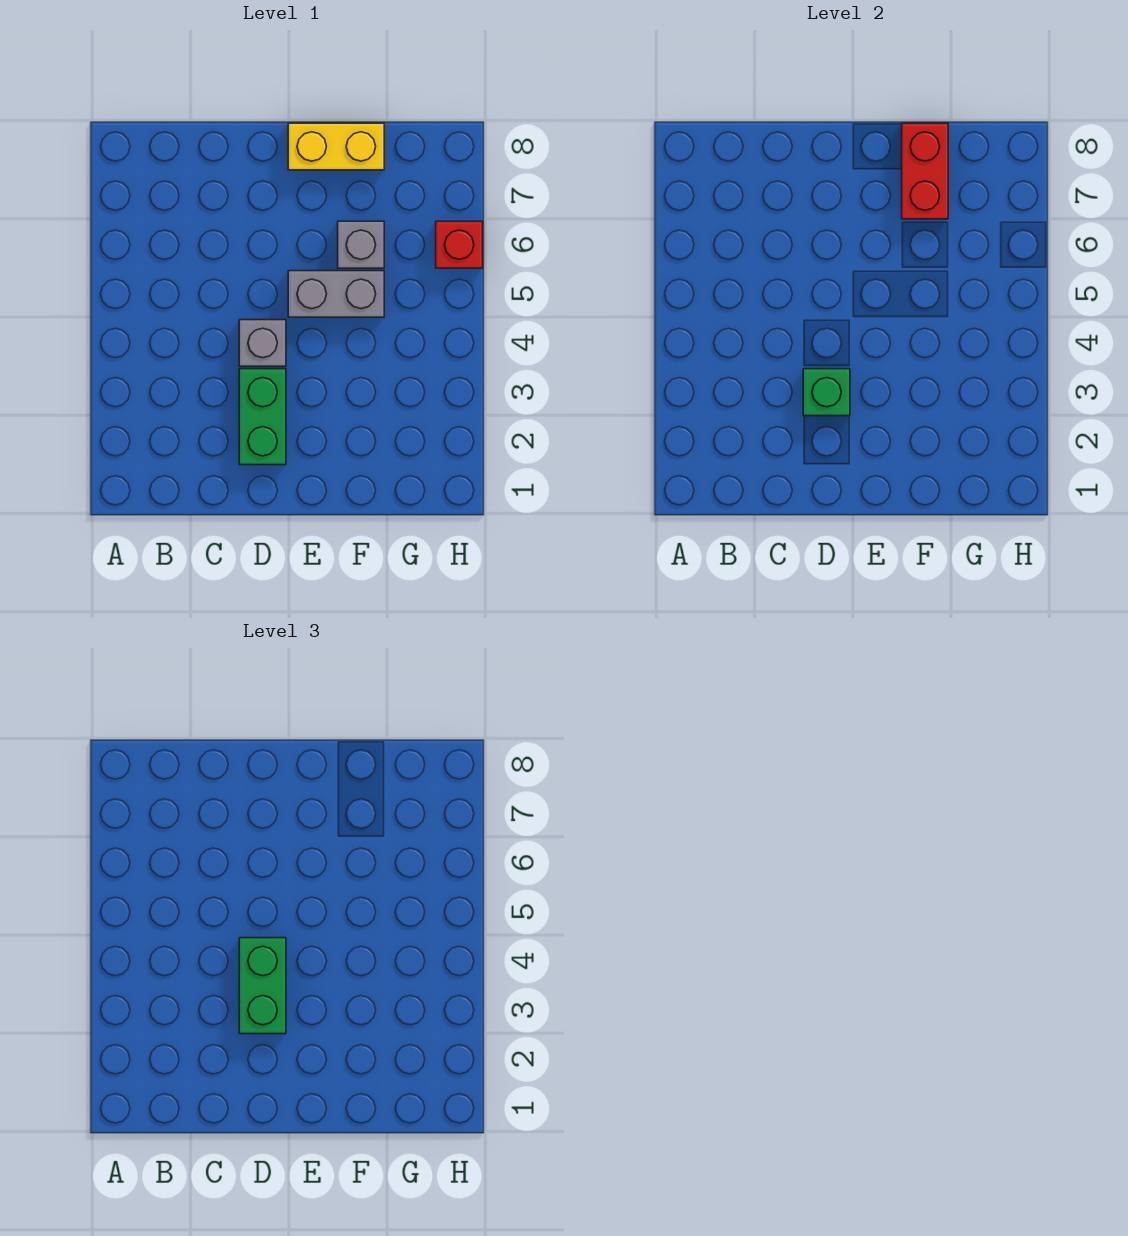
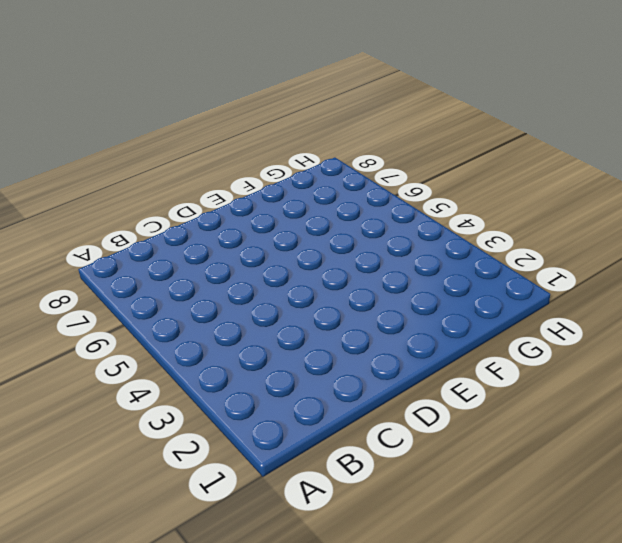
none -> green brick D2:D3 level 1
none -> grey brick D4 level 1

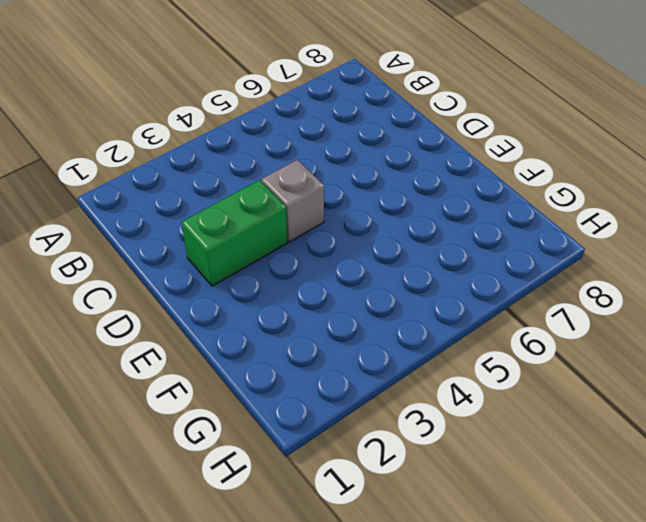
none -> grey brick E5:F5 level 1
none -> yellow brick E8:F8 level 1

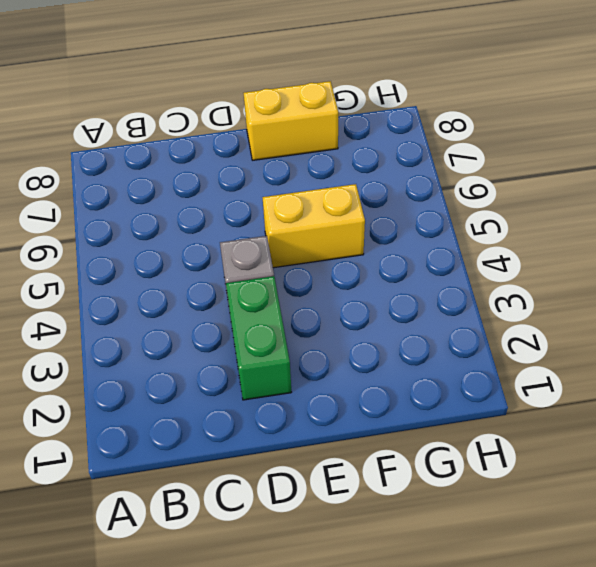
yellow brick E5:F5 level 1 -> grey brick E5:F5 level 1
none -> grey brick F6 level 1
none -> red brick H6 level 1

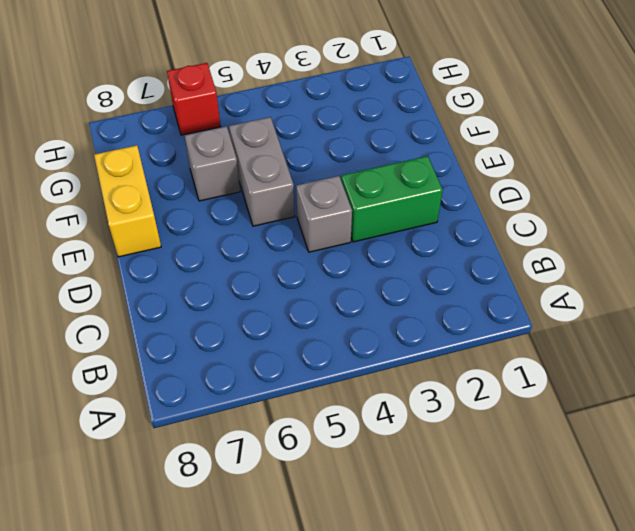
none -> green brick D3 level 2
none -> red brick F7:F8 level 2

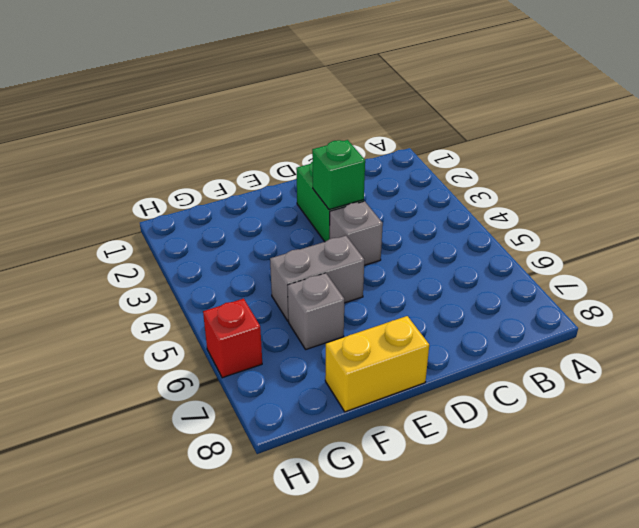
none -> red brick F7:F8 level 2
none -> green brick D3:D4 level 3

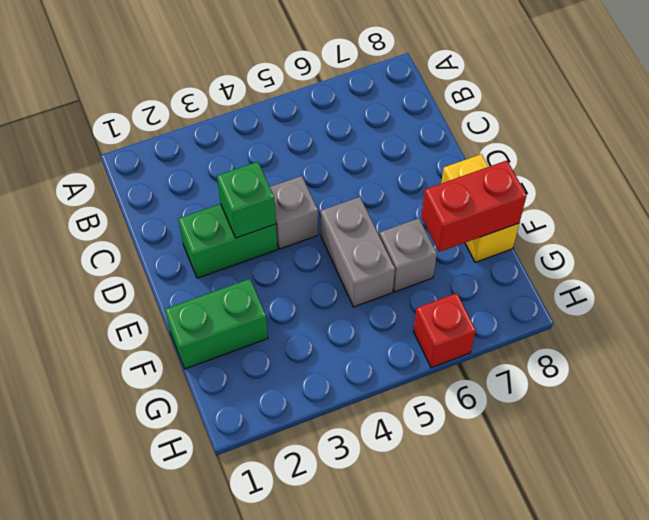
green brick F1:F2 level 1 -> green brick D3:D4 level 3

